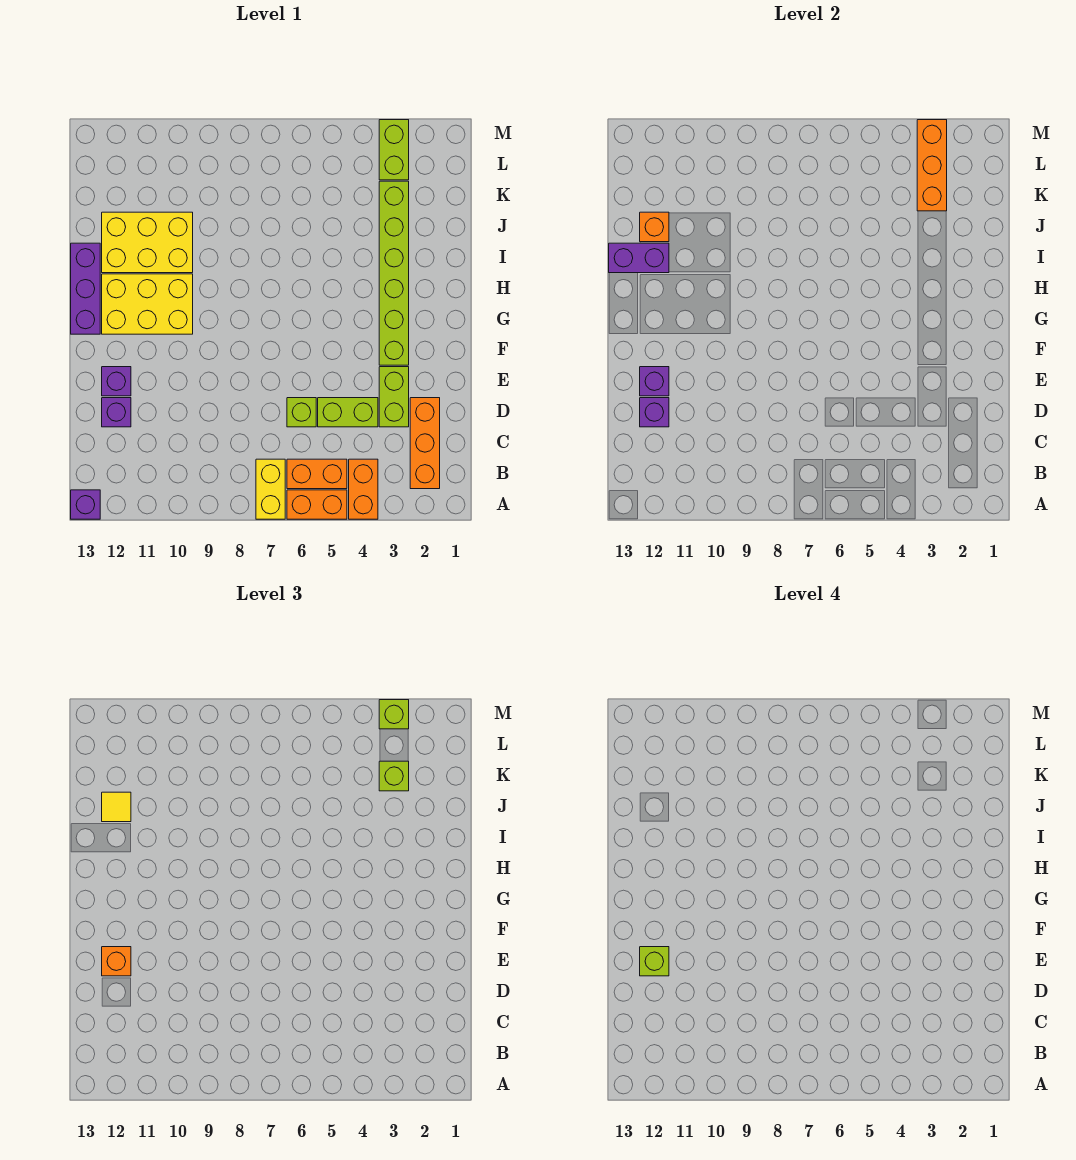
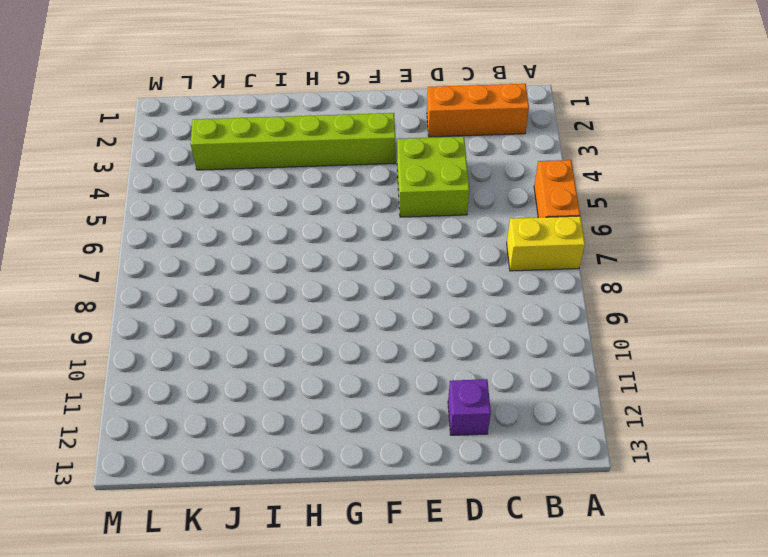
lime brick D4:E5 level 1 -> lime brick D4:D5 level 1
none -> orange brick A4:B4 level 1
none -> purple brick A13 level 1
none -> orange brick B5:B6 level 1

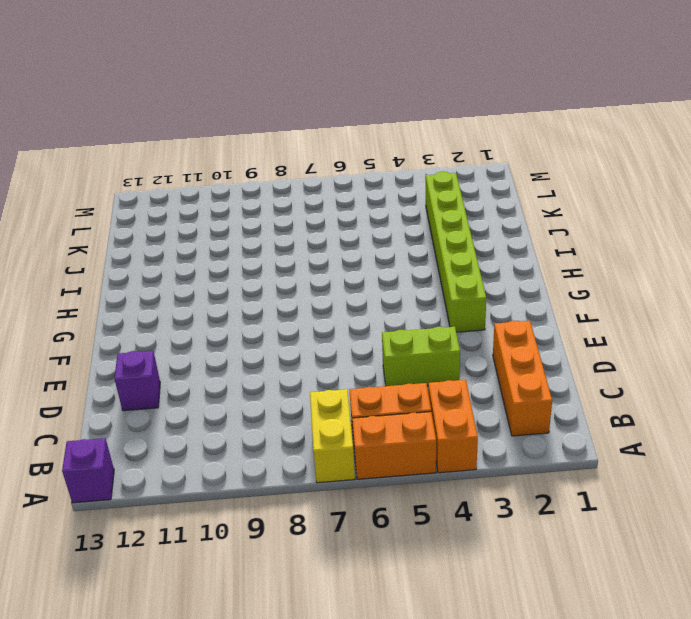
none -> lime brick D3:E3 level 1
none -> lime brick D6 level 1
none -> purple brick E12 level 1

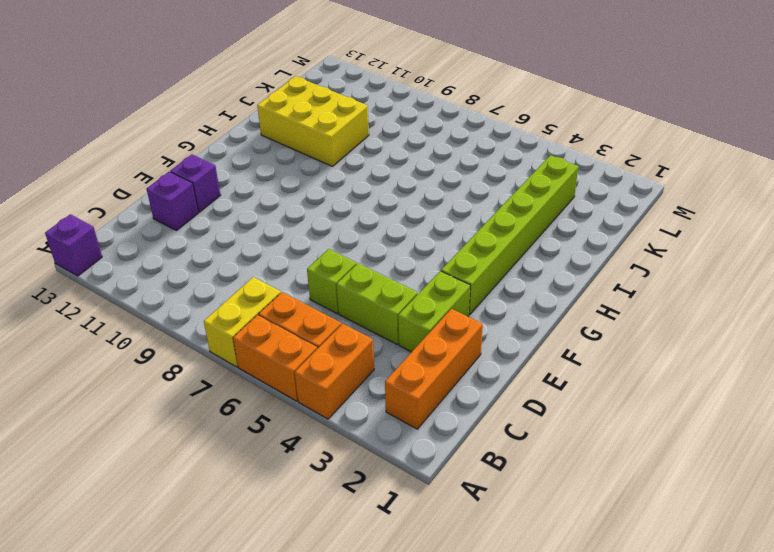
none -> yellow brick G10:H12 level 1
none -> purple brick G13:I13 level 1
none -> lime brick L3:M3 level 1

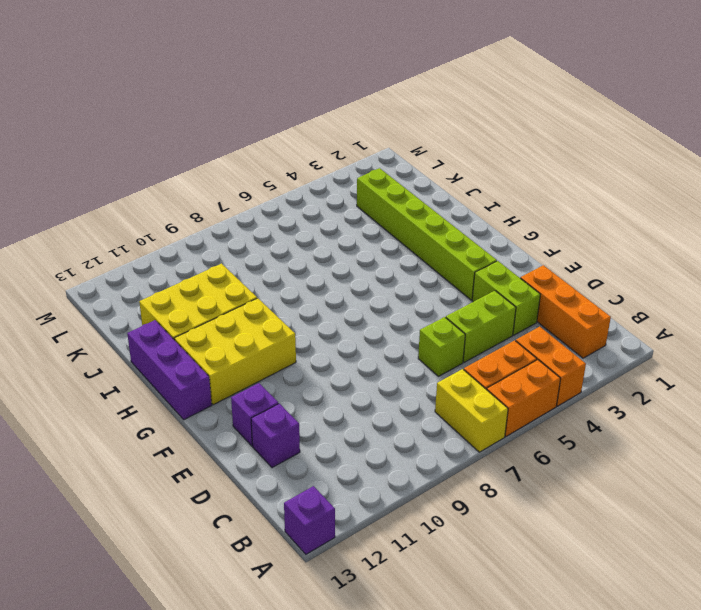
none -> lime brick L3:M3 level 1
none -> purple brick D12 level 2
none -> purple brick E12 level 2

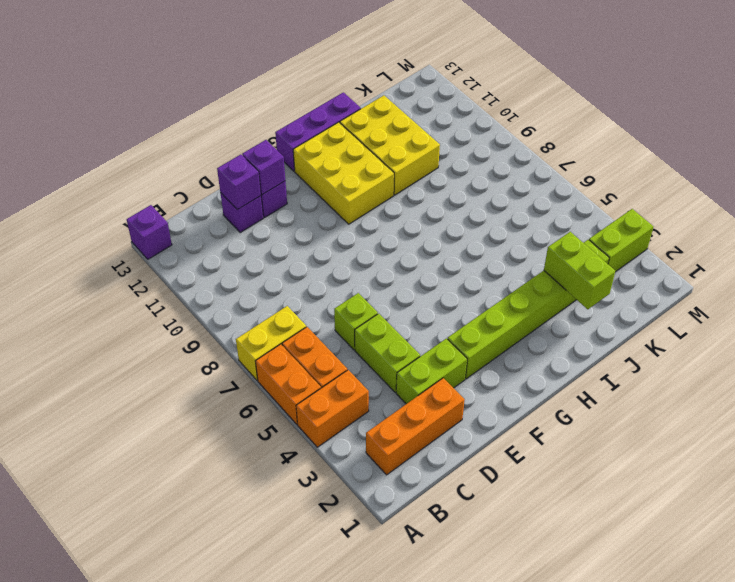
lime brick J2:J3 level 2 -> none
none -> purple brick I12:I13 level 2
none -> orange brick J12 level 2
none -> orange brick K3:M3 level 2

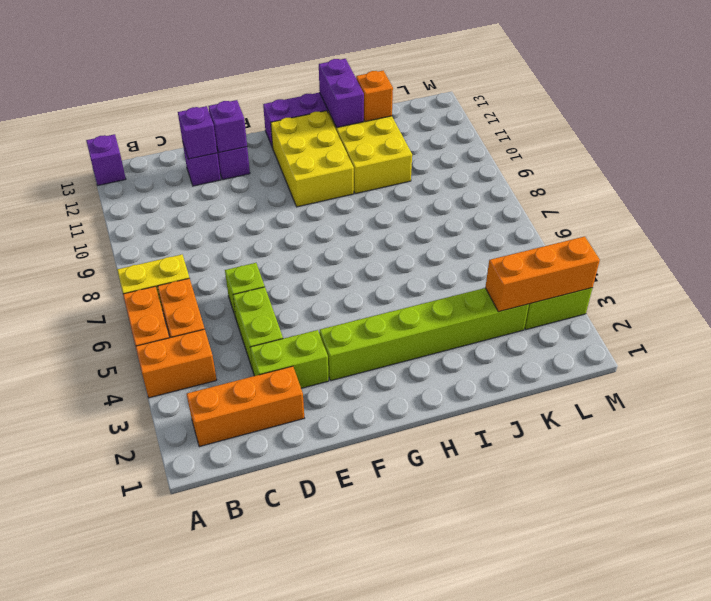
none -> orange brick E12 level 3
none -> yellow tile J12 level 3
none -> lime brick K3 level 3

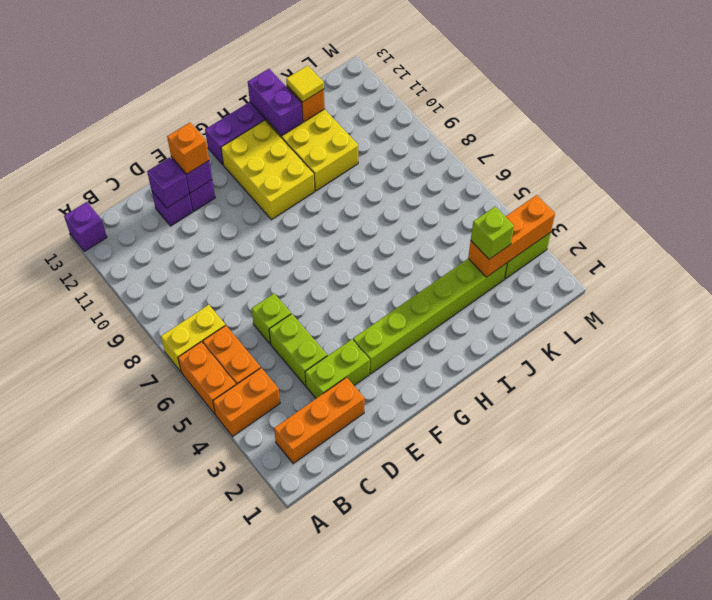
none -> lime brick M3 level 3
none -> lime brick E12 level 4

